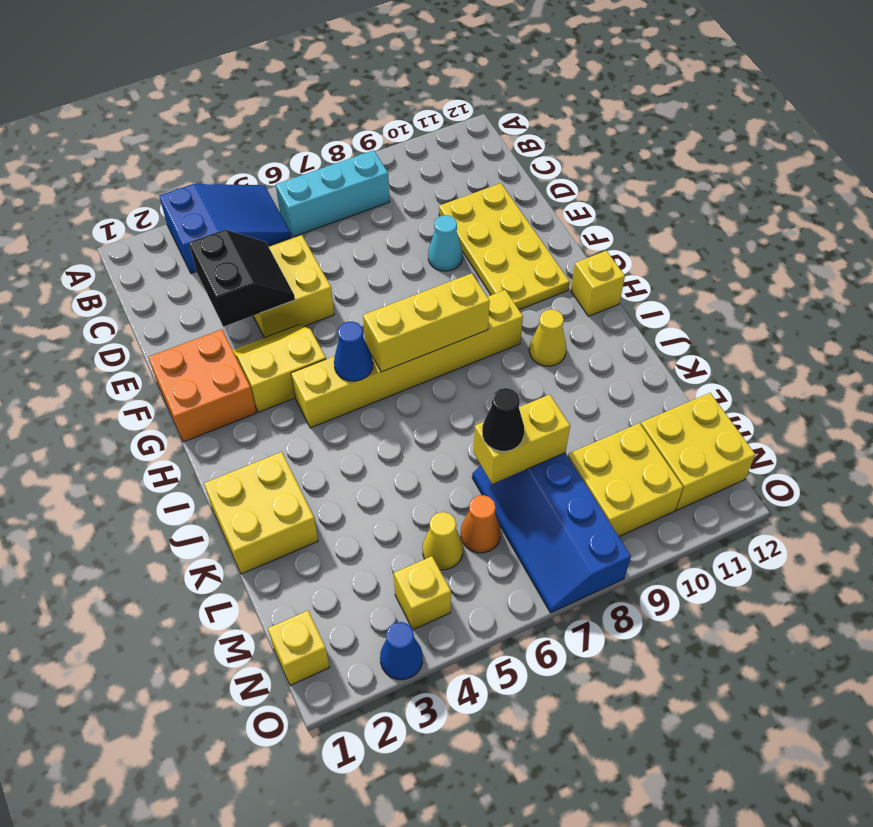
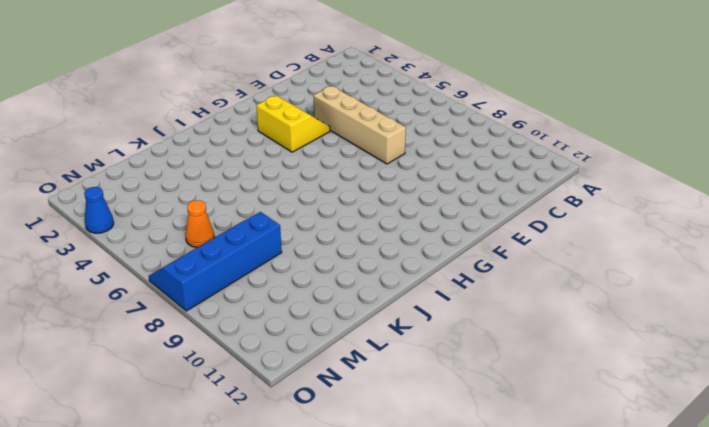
tan brick E4:E7 level 1 -> yellow brick D4:E5 level 1
none -> blue slope A3:B5 level 1 top 3
none -> cyan brick B6:B8 level 1
none -> yellow plate D10:G11 level 1

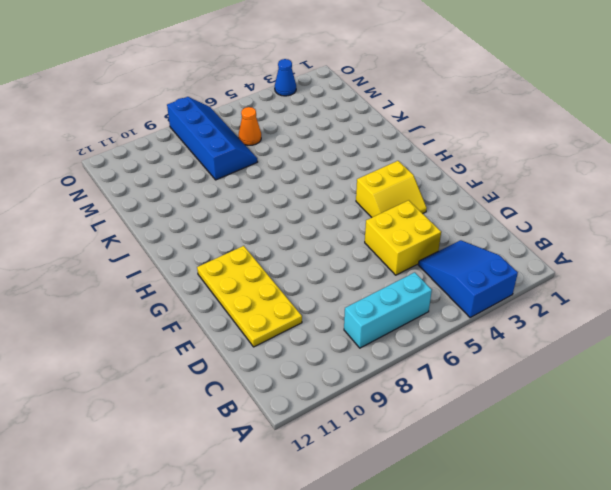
blue slope A3:C4 level 1 top A -> blue slope A3:B5 level 1 top 3
none -> cyan cone E9 level 1
none -> orange brick F1:G2 level 1
none -> yellow brick H4:H9 level 1

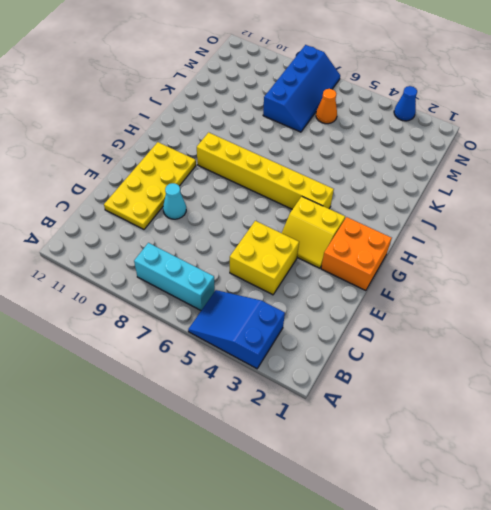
none -> yellow brick H12 level 1
none -> yellow cone I10 level 1
none -> yellow brick J1:K2 level 1

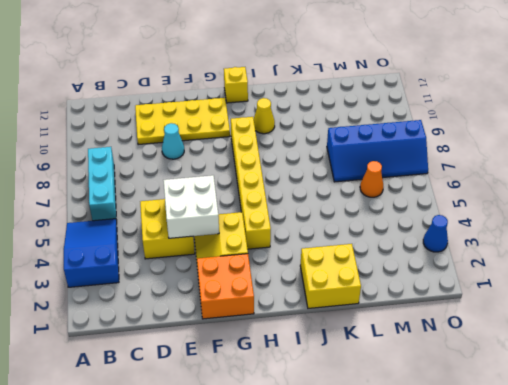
white brick E4:F5 level 2 -> black slope D3:E4 level 2 top 3
none -> yellow cone M5 level 1
none -> yellow brick M9:N10 level 1
none -> yellow brick M11:N12 level 1

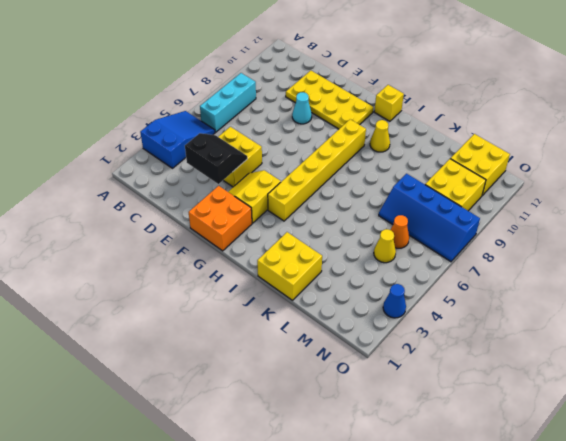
none -> yellow brick N1 level 1
none -> yellow brick N4 level 1
none -> blue cone H5 level 2

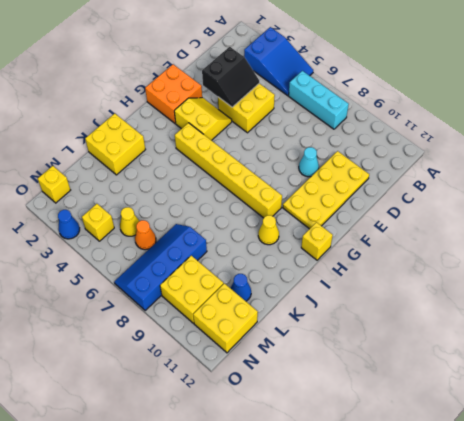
blue cone L11 level 1 -> blue cone H5 level 2
none -> yellow brick H6:H8 level 2
none -> yellow brick L7:L8 level 2
none -> black cone L7 level 3

